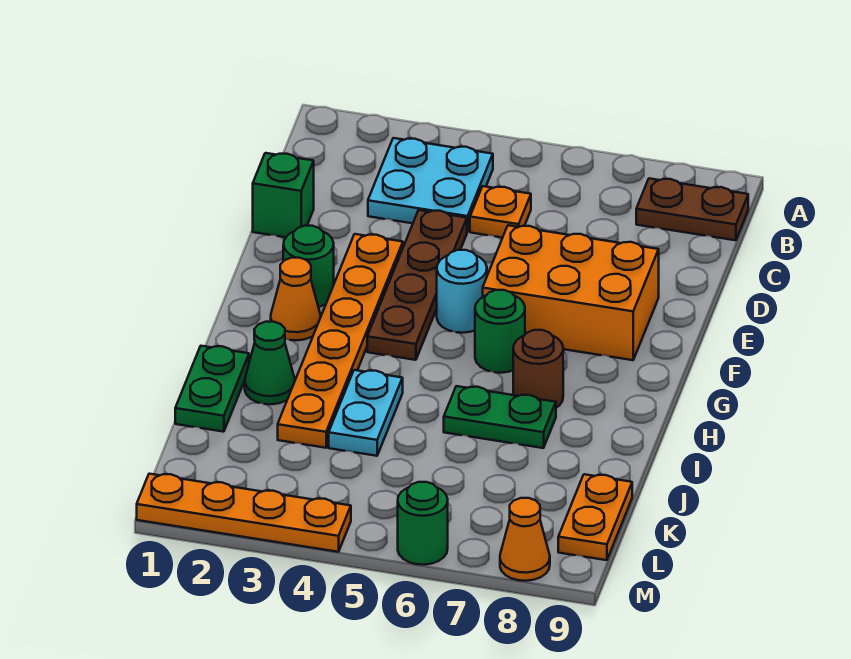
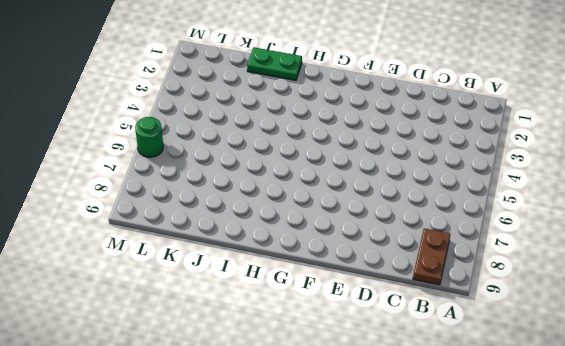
none -> cyan plate B3:C4 level 1
none -> orange plate C5 level 1
none -> green brick D1 level 1

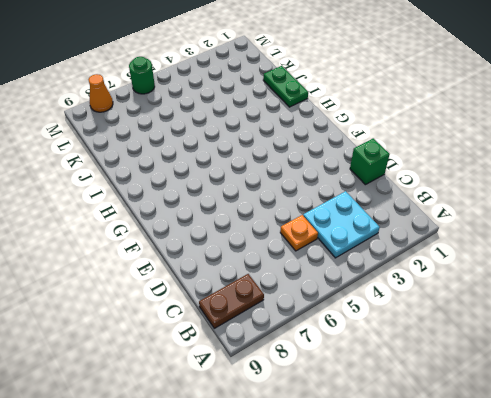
none -> brown plate D4:G4 level 1
none -> orange plate E3:J3 level 1
none -> orange brick E6:F8 level 1

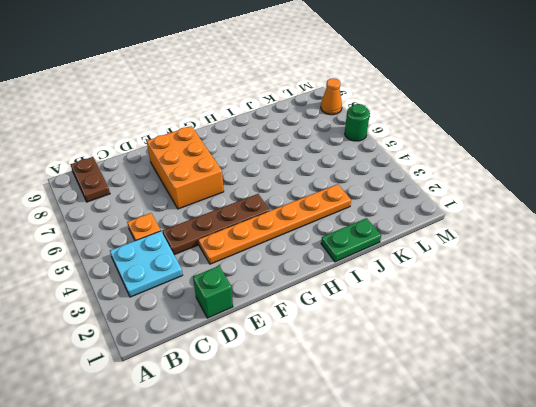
none -> green round brick F2 level 1
none -> cyan round brick F5 level 1
none -> orange cone G2 level 1

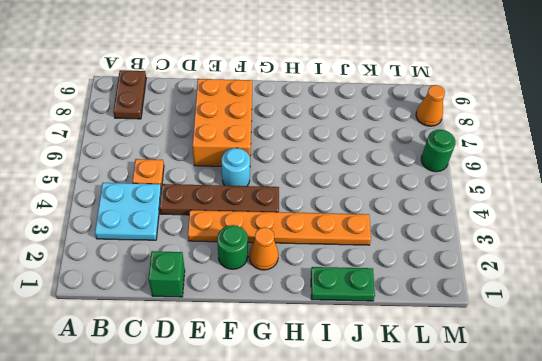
none -> green round brick G6 level 1
none -> brown round brick H7 level 1
none -> green cone I2 level 1

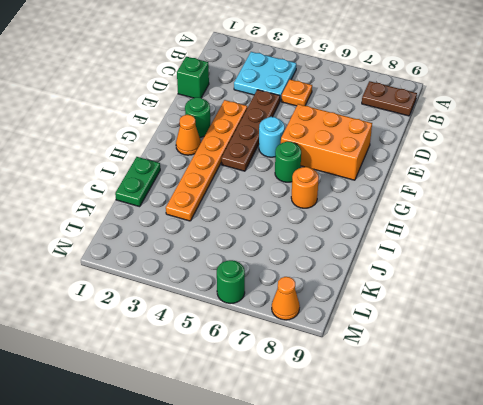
orange round brick H7 level 1 -> brown round brick H7 level 1
none -> green cone I2 level 1
none -> cyan plate I4:J4 level 1
none -> green plate I6:I7 level 1

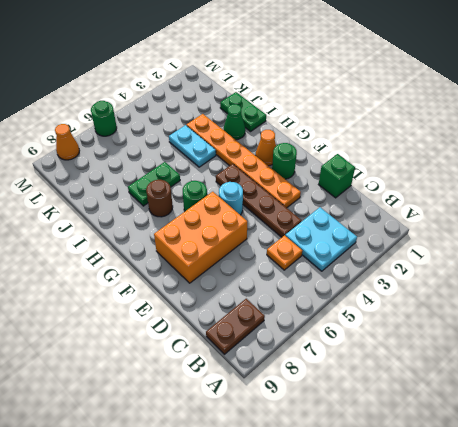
none -> orange plate K9:L9 level 1
none -> orange plate M1:M4 level 1

